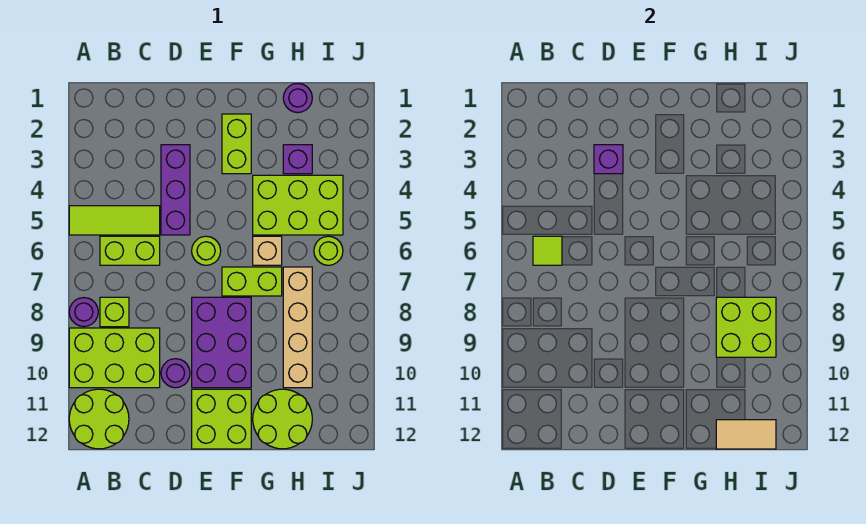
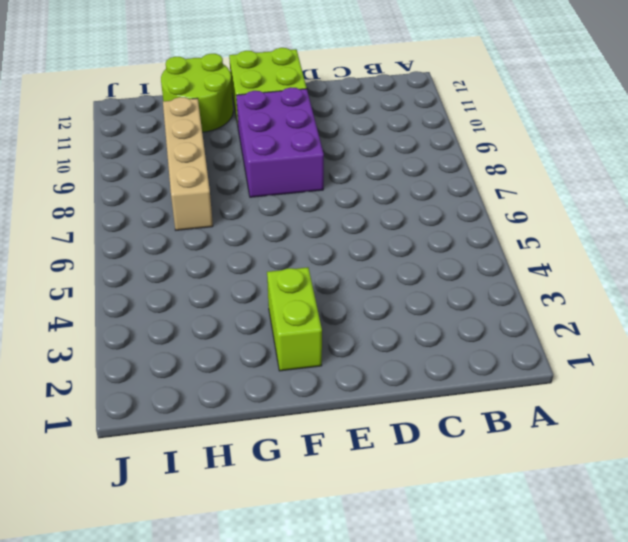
none -> lime tile A5:C5 level 1
none -> purple round brick A8 level 1
none -> lime brick A9:C10 level 1

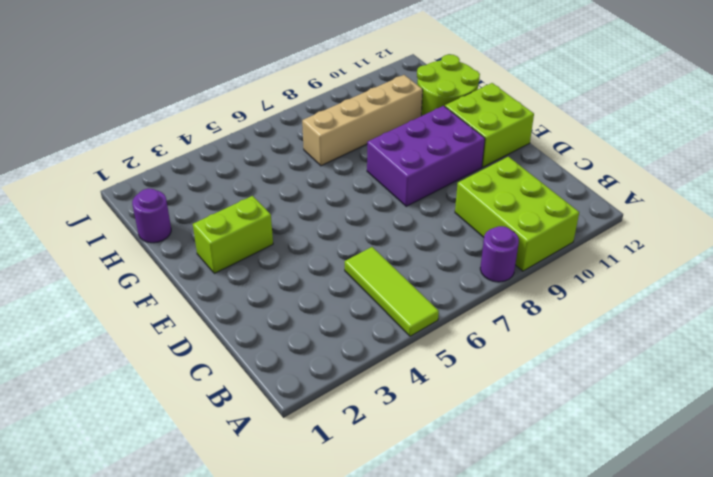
none -> lime round brick A11:B12 level 1
none -> lime brick B6:C6 level 1
none -> lime brick B8 level 1

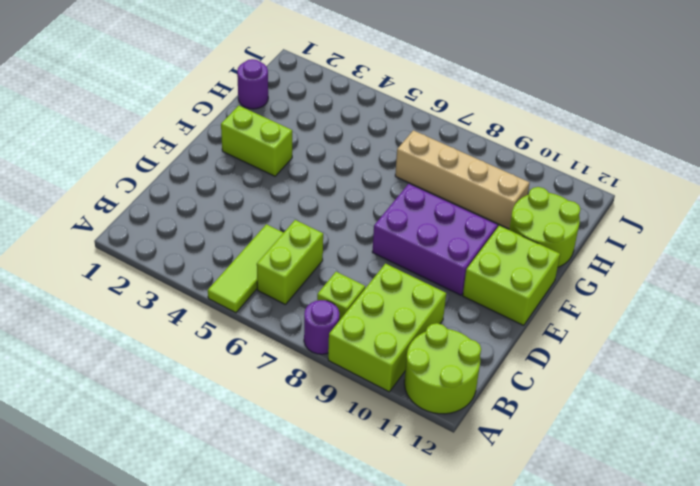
none -> purple brick D3:D5 level 1
none -> purple round brick D10 level 1
none -> lime round brick E6 level 1

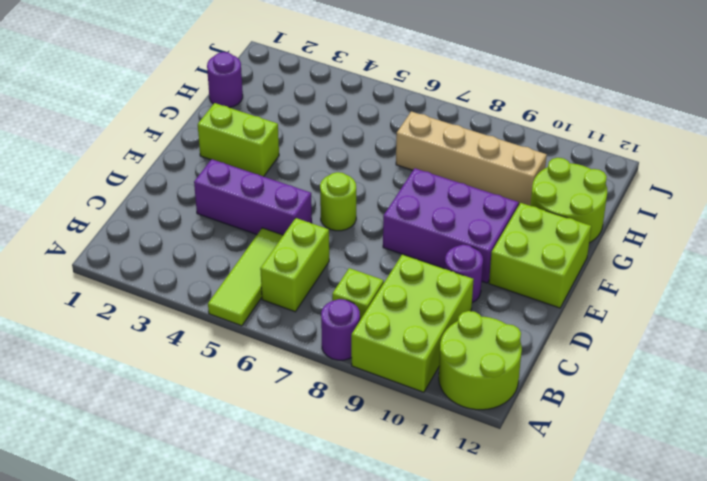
none -> lime brick F7:G7 level 1
none -> lime brick G4:I5 level 1
none -> tan brick G6 level 1

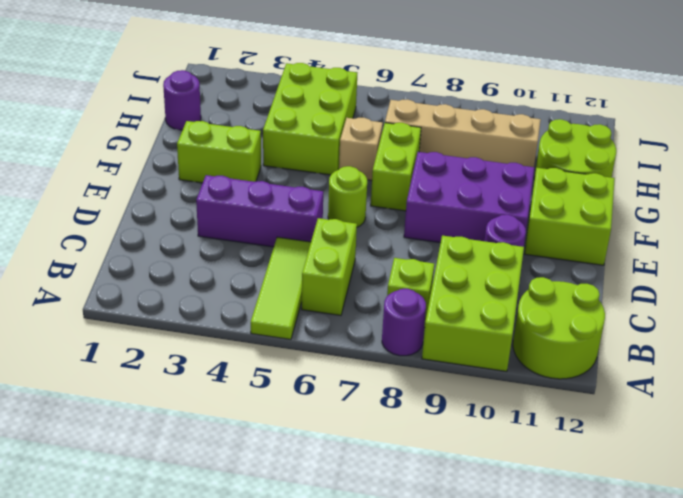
none -> purple brick H3 level 1
none -> lime round brick I6 level 1
none -> lime tile B6 level 2

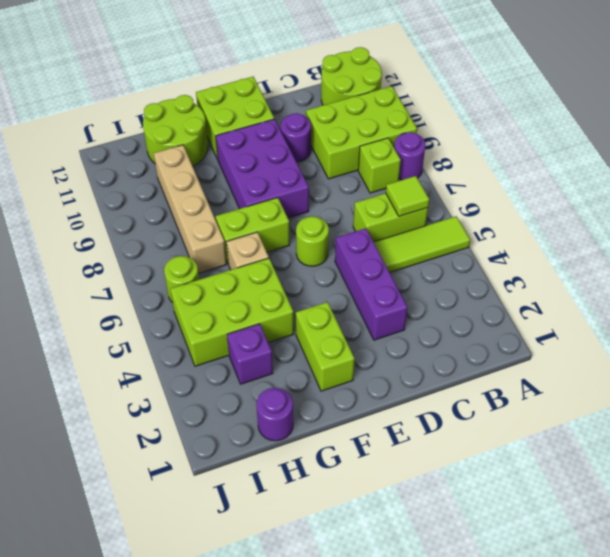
none -> purple brick D3 level 2
none -> lime brick H8:I9 level 2
none -> tan tile H12:I12 level 2

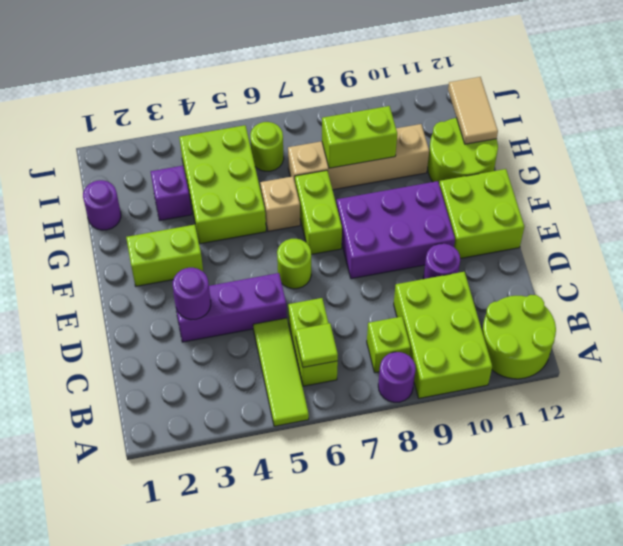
purple round brick D3 level 2 -> purple brick D3 level 2
lime brick H8:H9 level 2 -> lime brick H8:I9 level 2

